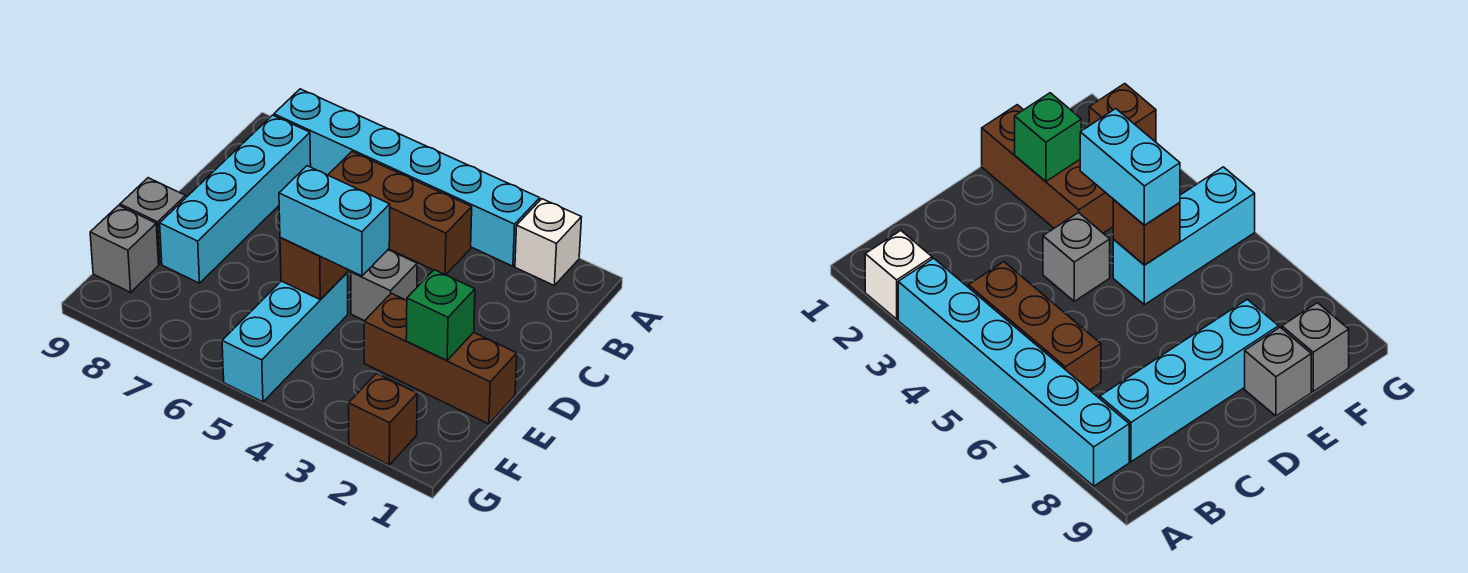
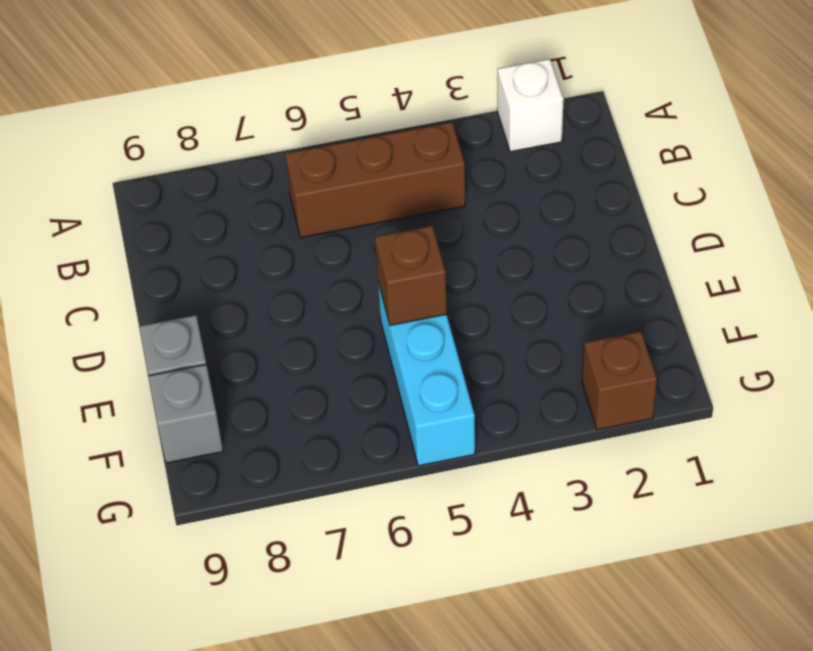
none -> cyan brick A3:A8 level 1
none -> cyan brick B8:E8 level 1
none -> grey brick D4 level 1

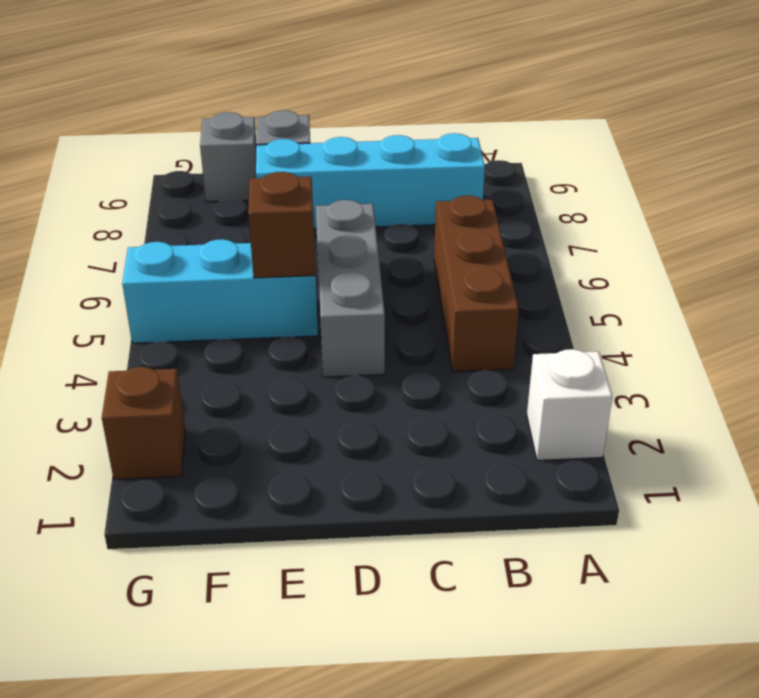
grey brick D4:D6 level 1 -> grey brick D4 level 1
none -> cyan brick A3:A8 level 1
none -> brown brick E1:E3 level 1
none -> green brick E2 level 2

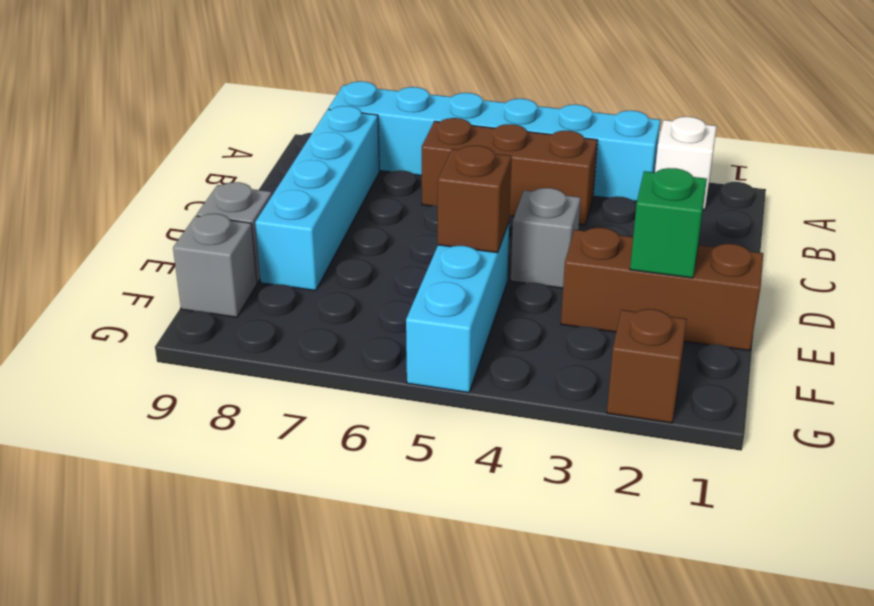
none -> cyan brick E4:E5 level 3

